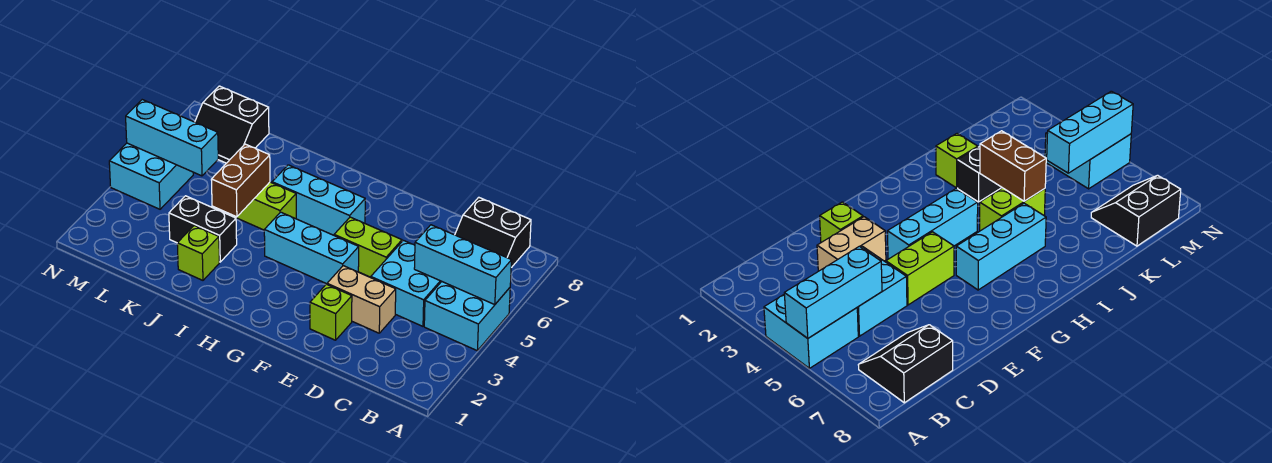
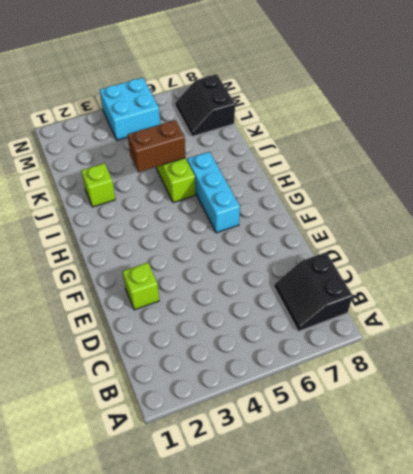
none -> cyan brick A4:B5 level 1
none -> cyan brick C4:D5 level 1
none -> tan brick D3:E3 level 1

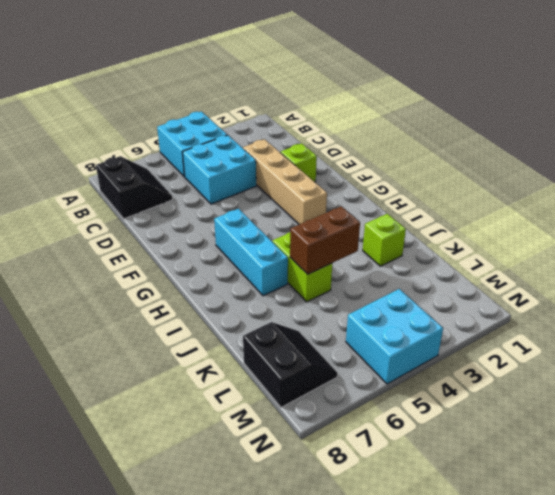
tan brick D3:G3 level 1 -> tan brick D3:E3 level 1
none -> lime brick E5:F5 level 1
none -> cyan brick F4:H4 level 1
none -> black brick J3:K3 level 1

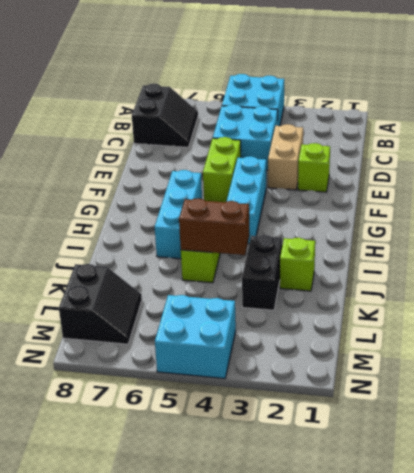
none -> cyan brick A5:C5 level 2
none -> cyan brick L5:N5 level 2

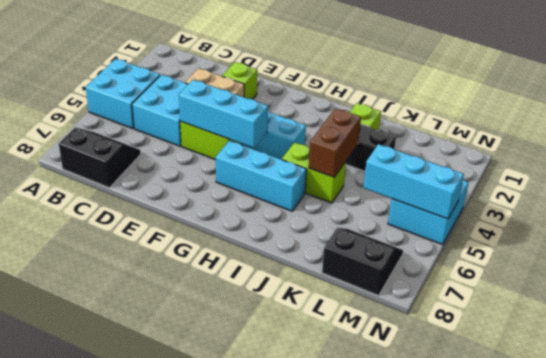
cyan brick E5:G5 level 2 -> cyan brick A5:C5 level 2

